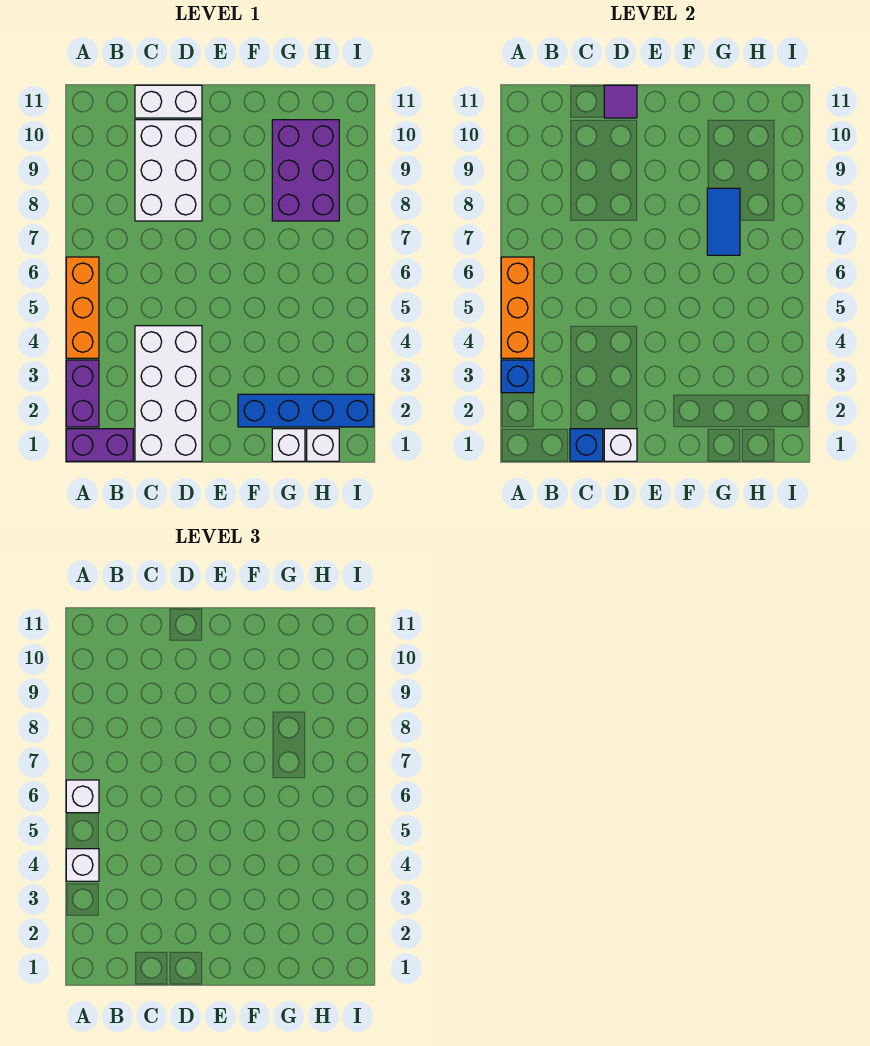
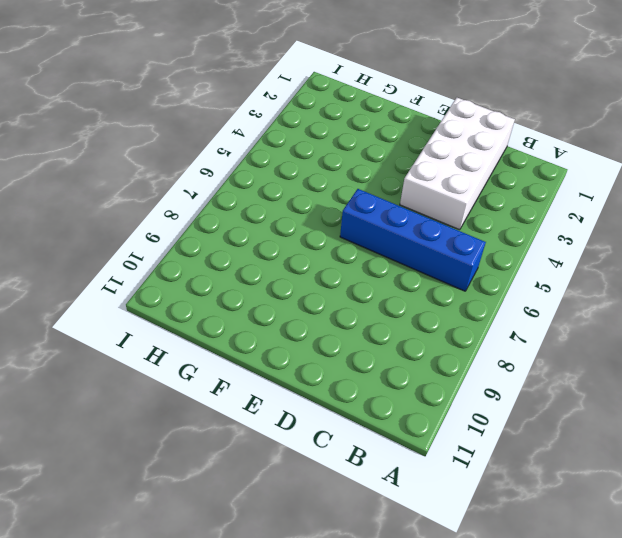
blue brick B6:E6 level 1 -> blue brick F2:I2 level 1
none -> purple brick A1:B1 level 1
none -> purple brick A2:A3 level 1
none -> orange brick A4:A6 level 1

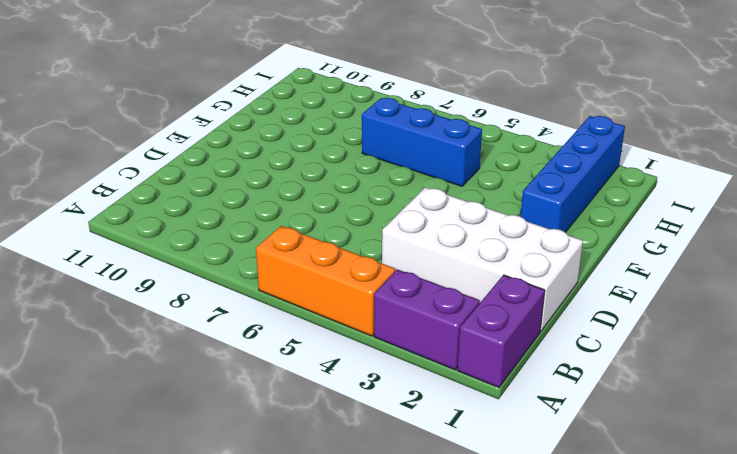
blue brick G5:G7 level 1 -> none
none -> white brick C8:D10 level 1
none -> white brick C11:D11 level 1
none -> white brick G1 level 1

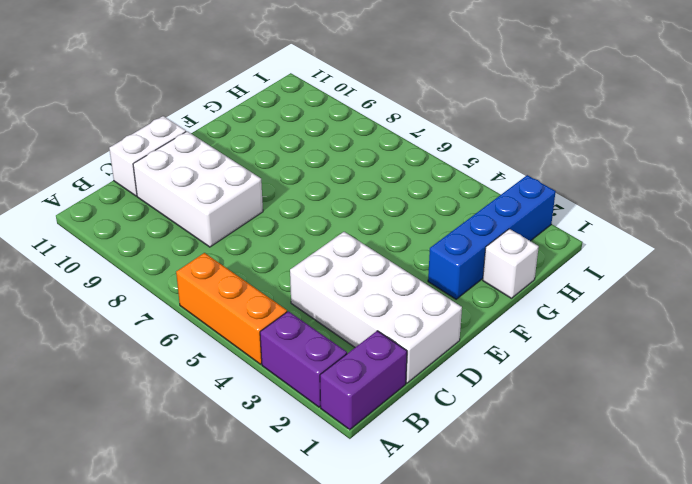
none -> purple brick G8:H10 level 1
none -> white brick H1 level 1
none -> blue brick A3 level 2

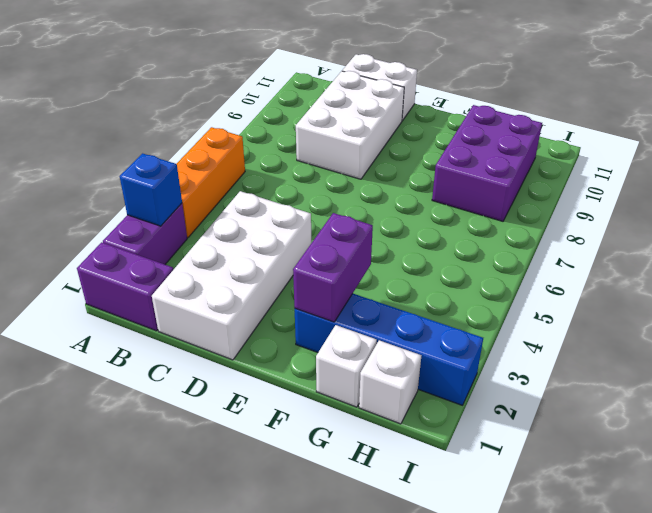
purple brick F2:F3 level 2 -> none
none -> orange brick A4:A6 level 2
none -> blue brick C1 level 2
none -> white brick D1 level 2

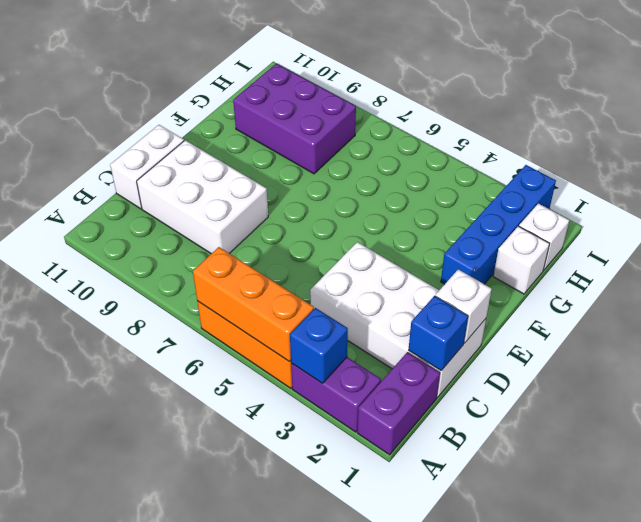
none -> purple tile D11 level 2
none -> blue tile G7:G8 level 2
none -> white brick A4 level 3

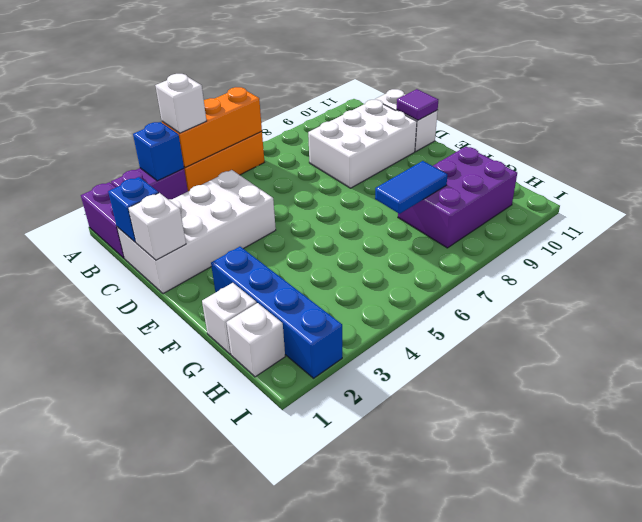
none -> white brick A6 level 3

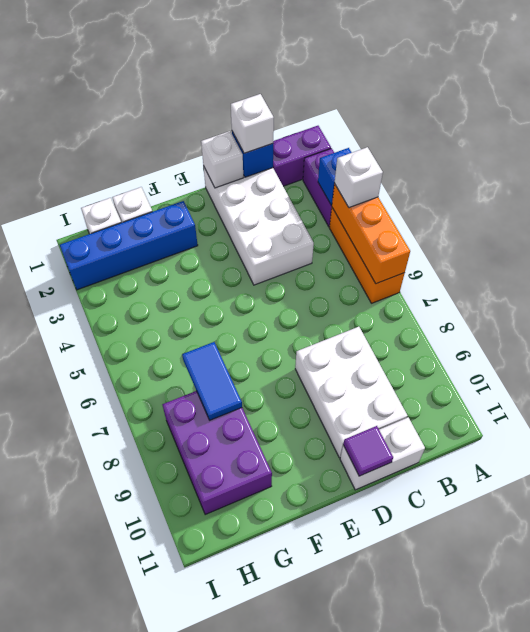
white brick C1 level 3 -> white brick A6 level 3

